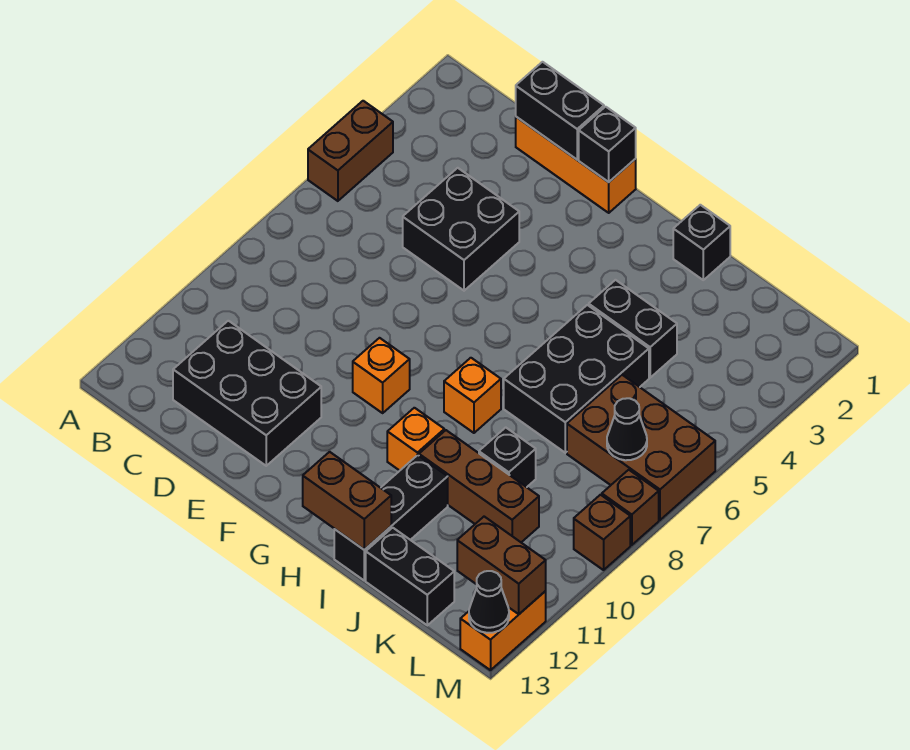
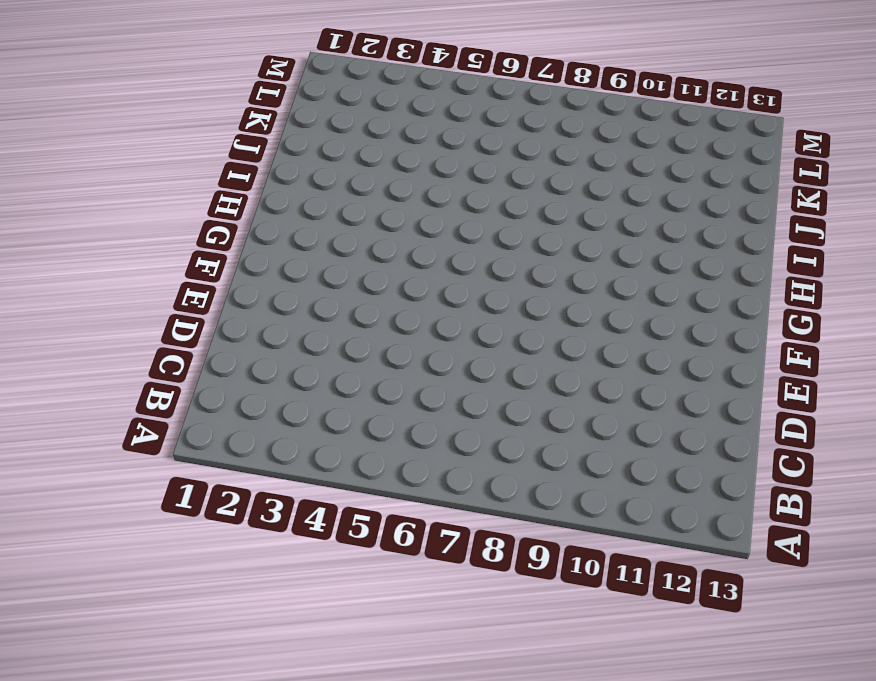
none -> brown brick A4:A5 level 1
none -> black brick C11:E12 level 1
none -> orange brick D1:F1 level 1

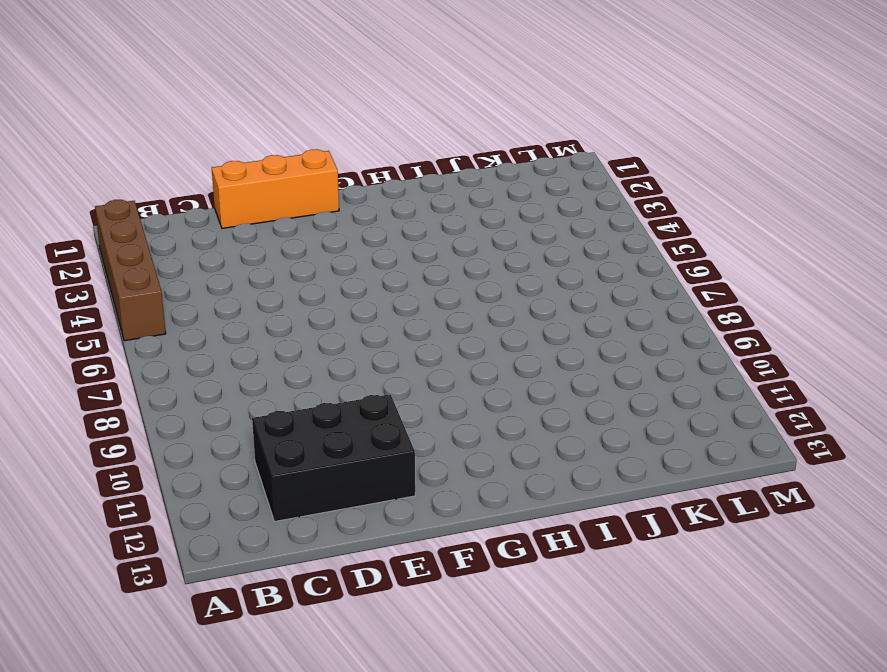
brown brick A2:A5 level 1 -> brown brick A4:A5 level 1
none -> black brick D4:E5 level 1
none -> orange brick F9 level 1
none -> orange brick H8 level 1

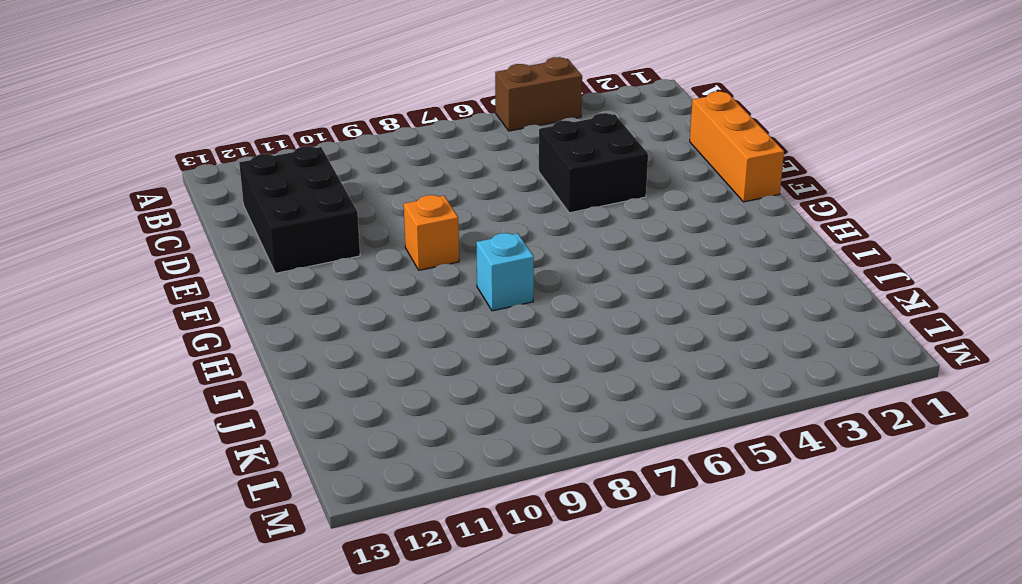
cyan brick H8 level 1 -> orange brick H8 level 1
none -> orange brick H10 level 1
none -> black brick I1 level 1
none -> black brick I4:J4 level 1

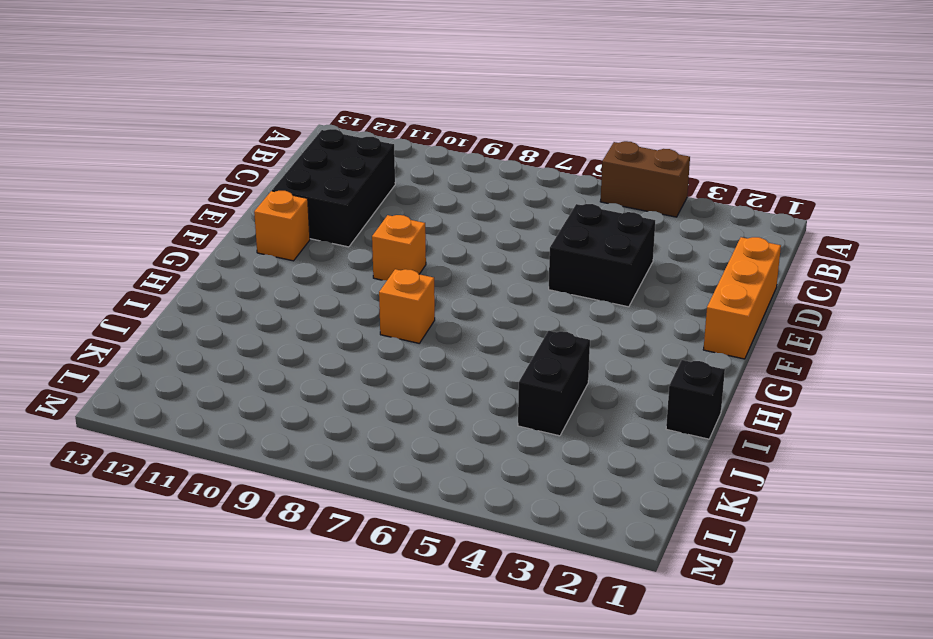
orange brick F12 level 1 -> orange brick H10 level 1
none -> black brick I5:J7 level 1
none -> brown brick I10:K10 level 1
none -> black brick I11:I13 level 1

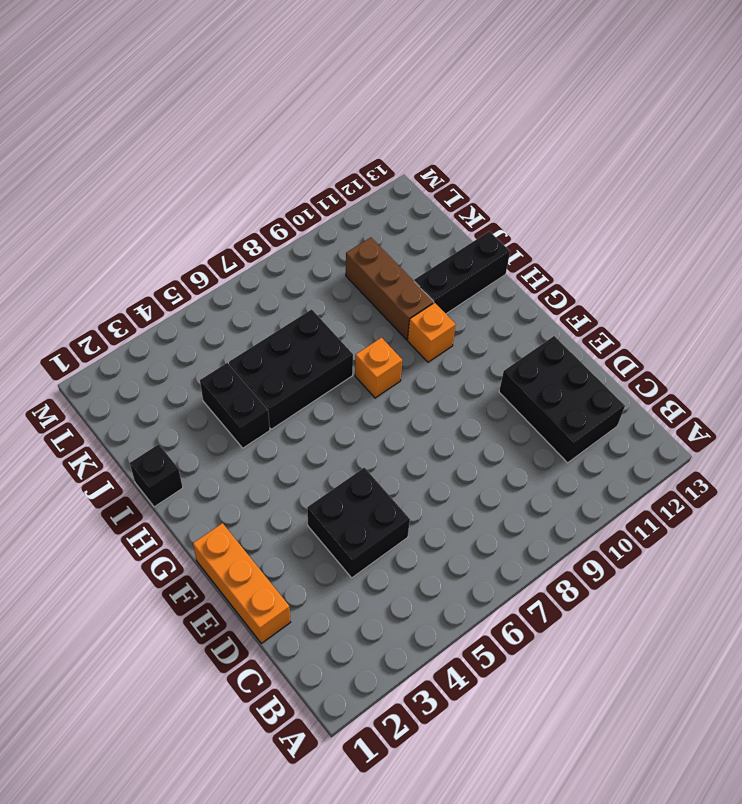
none -> brown brick A4:A5 level 1
none -> orange brick F9 level 1
none -> black brick J9 level 1

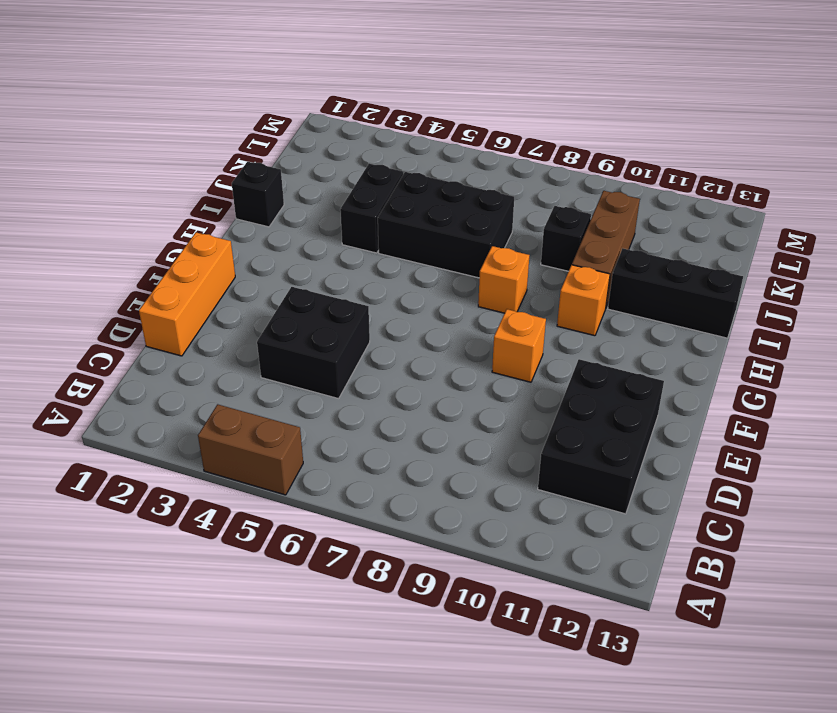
none -> black brick J13:K13 level 1
none -> brown brick K6:M7 level 1
none -> brown brick M8 level 1

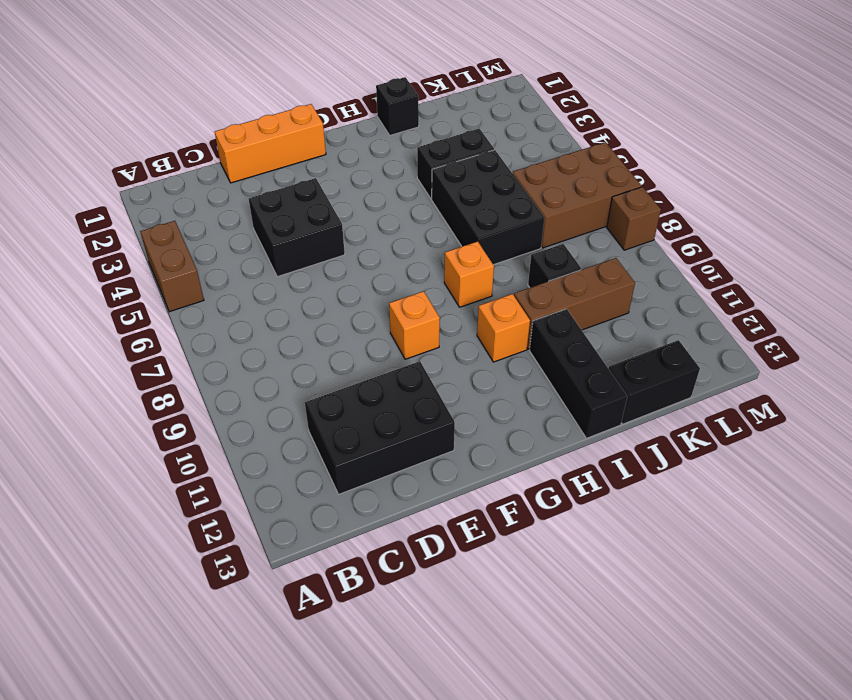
none -> brown brick M9 level 1
none -> orange brick M12:M13 level 1
none -> black brick D1:E1 level 2

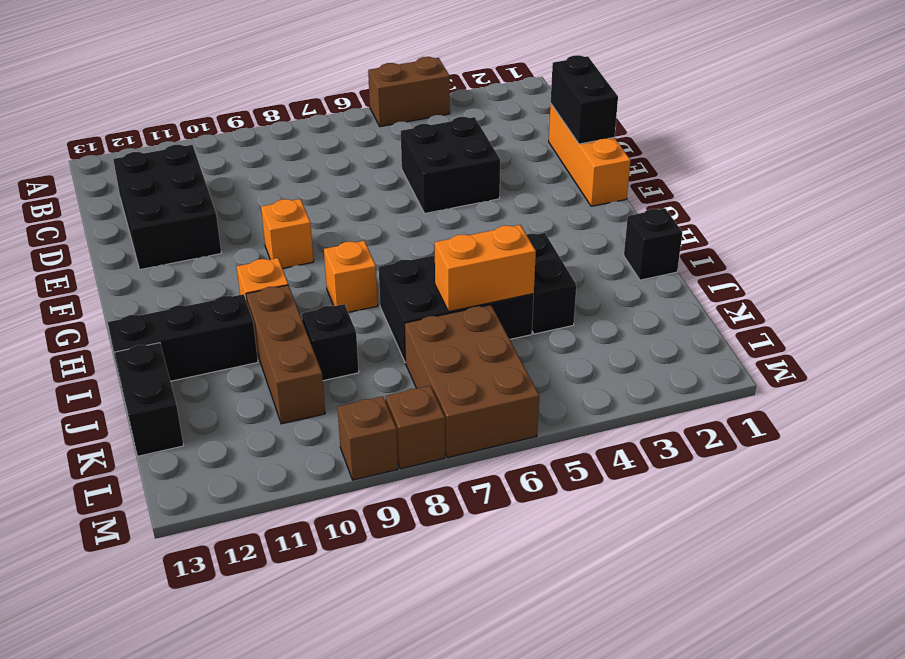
orange brick J5:J6 level 2 -> orange brick M12:M13 level 1
none -> black brick F1 level 2
none -> brown brick H13:I13 level 2
none -> black cone L7 level 2

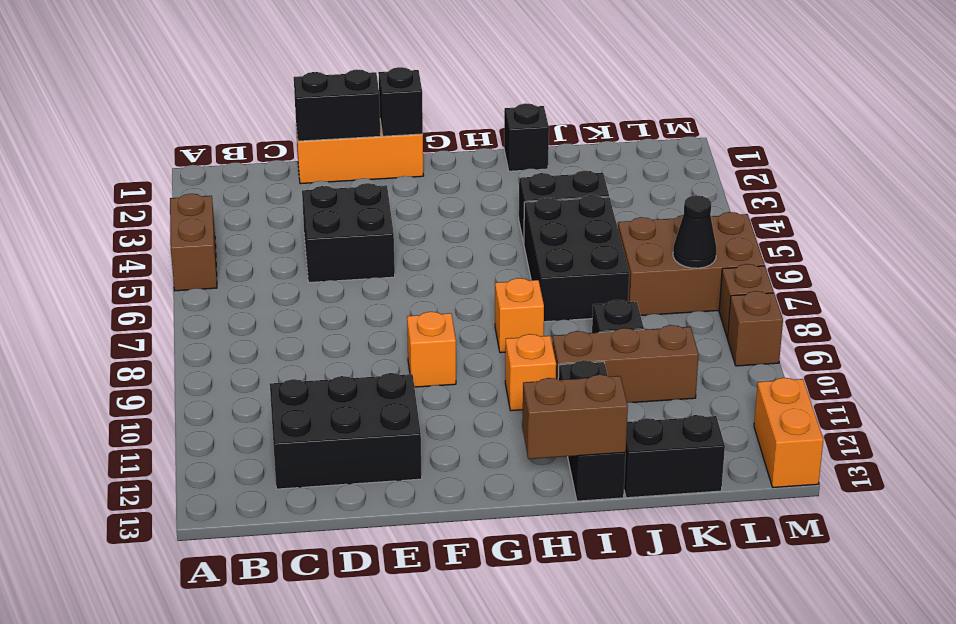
none -> brown brick L12:M12 level 2
none -> black cone M13 level 2

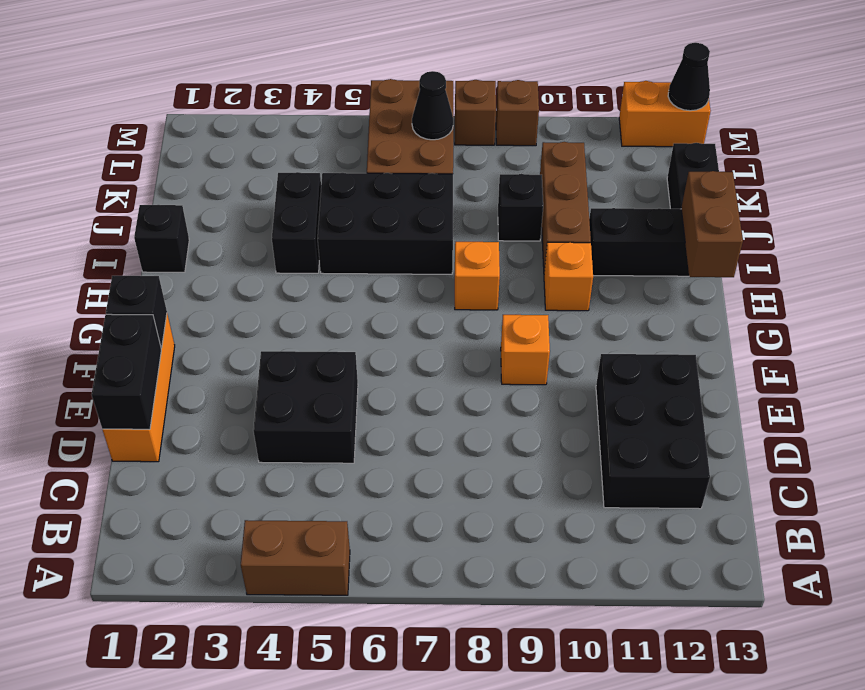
none -> brown brick L12:M12 level 2

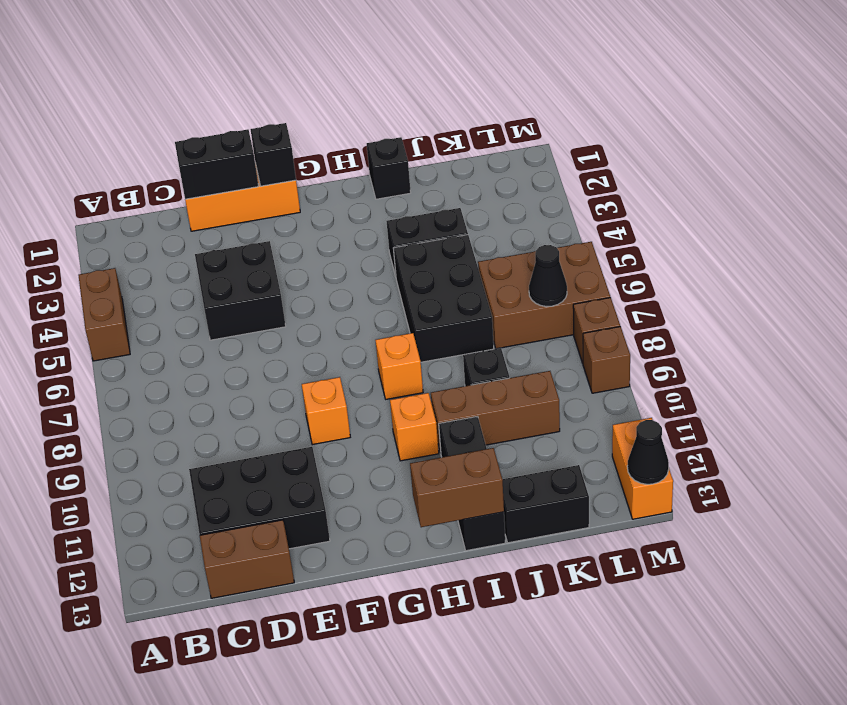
brown brick C13:D13 level 1 -> brown brick L12:M12 level 2

